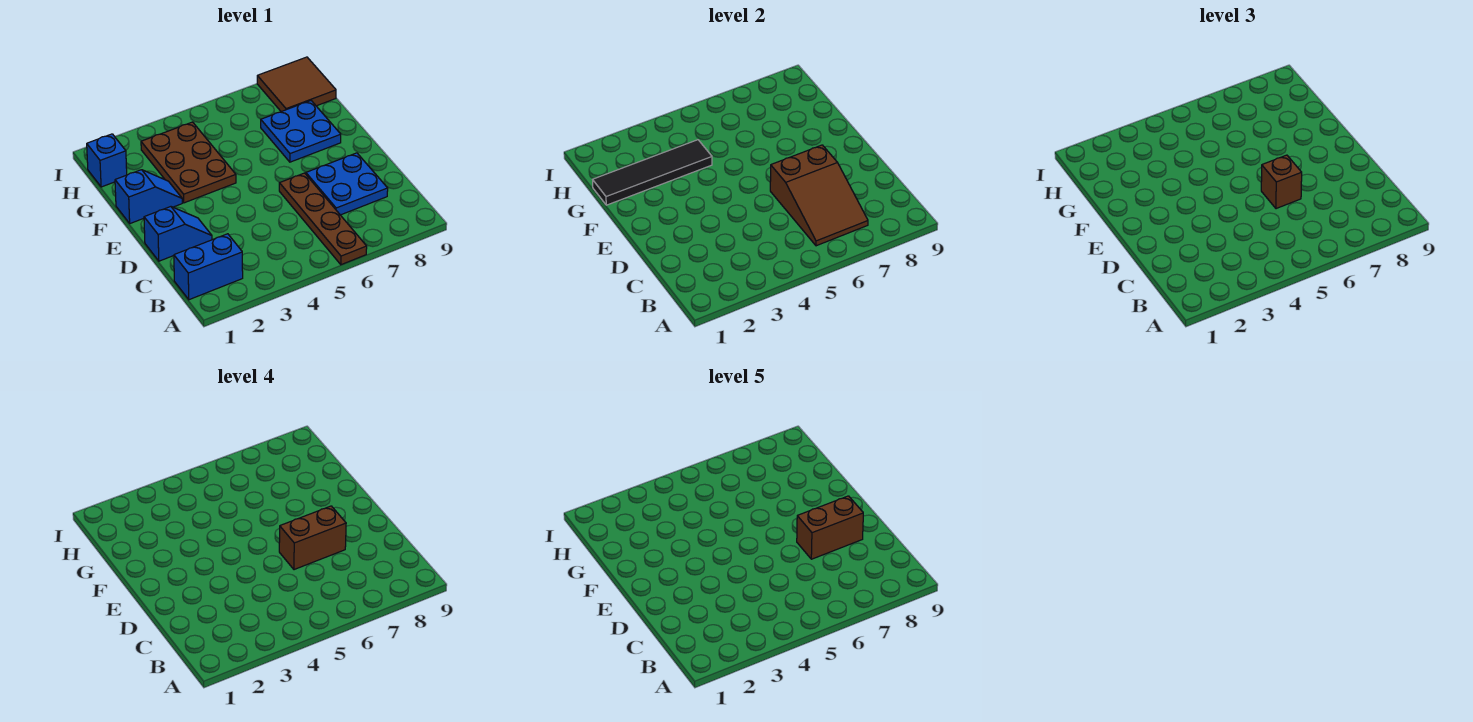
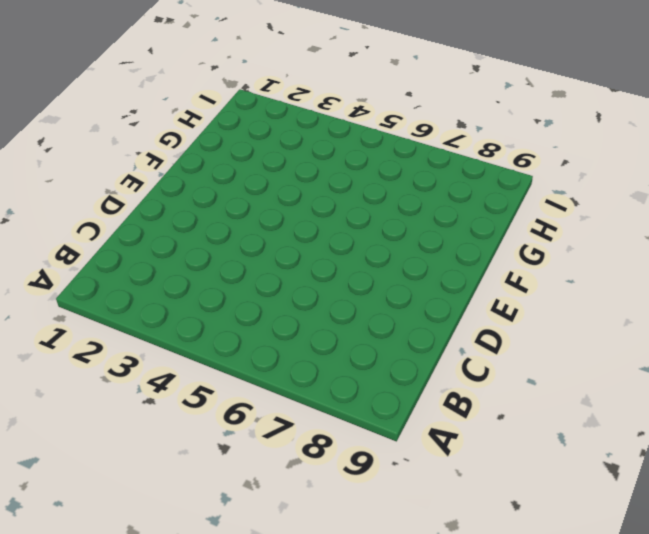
none -> brown plate A6:D6 level 1
none -> blue brick B1:B2 level 1
none -> blue plate C7:D8 level 1

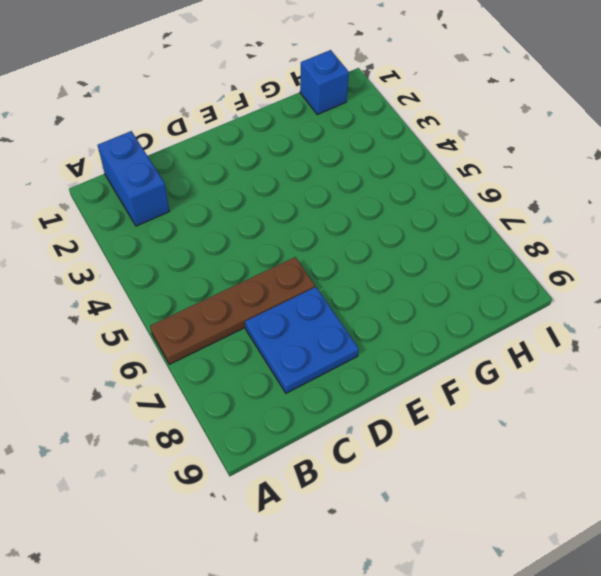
none -> blue slope D1:D2 level 1 top 1
none -> blue slope F1:F2 level 1 top 1
none -> brown plate F3:H4 level 1

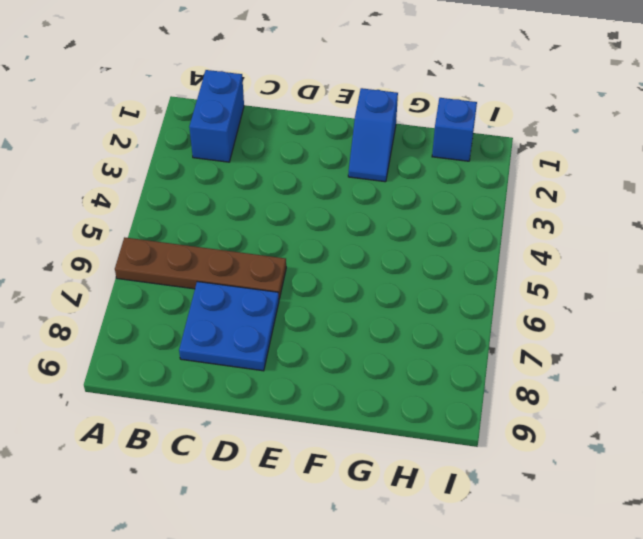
none -> blue slope D1:D2 level 1 top 1
none -> brown plate F3:H4 level 1
none -> blue plate F7:G8 level 1

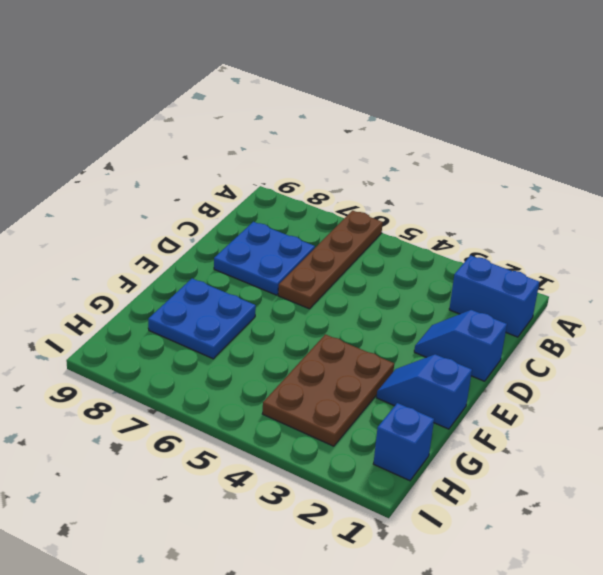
none -> brown tile H8:I9 level 1
none -> brown slope B6:D7 level 2 top D
none -> black tile G1:G4 level 2

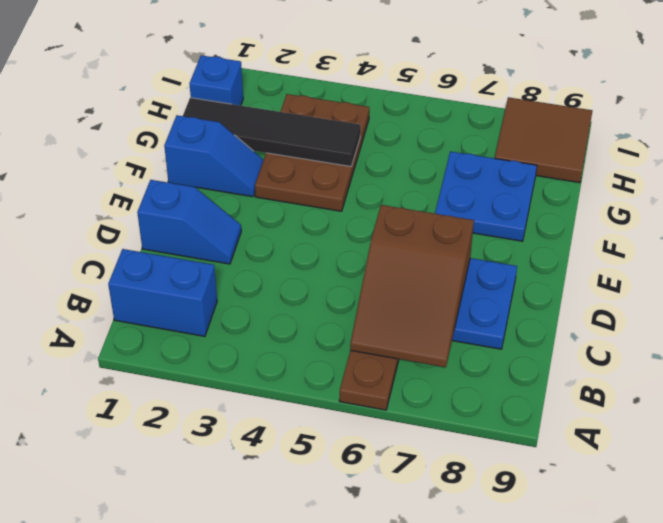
none -> brown brick D6 level 3
none -> brown brick D6:D7 level 4
none -> brown brick D7:D8 level 5

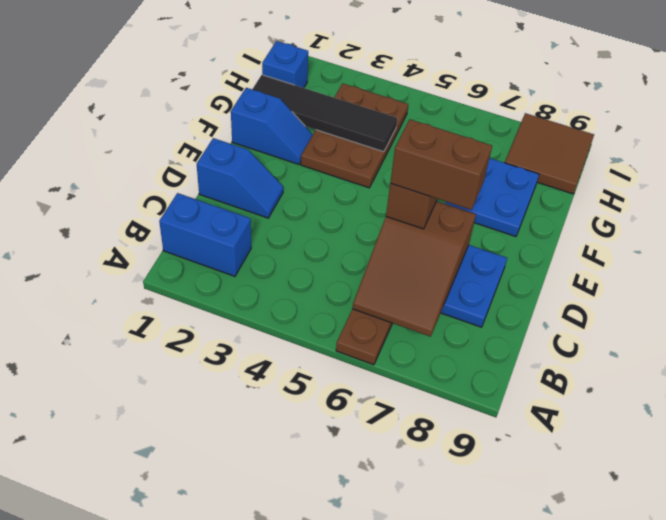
none -> brown brick D7:D8 level 5

